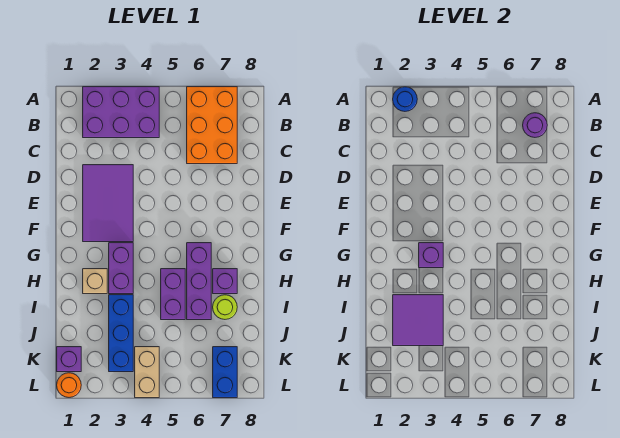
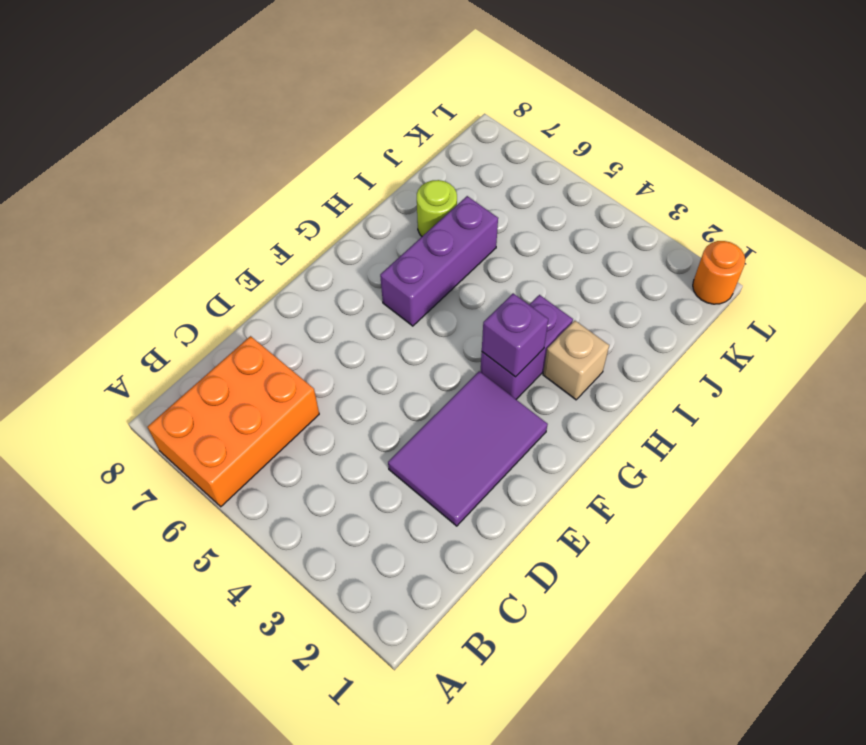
none -> purple brick A2:B4 level 1
none -> purple brick H5:I5 level 1
none -> purple brick H7 level 1

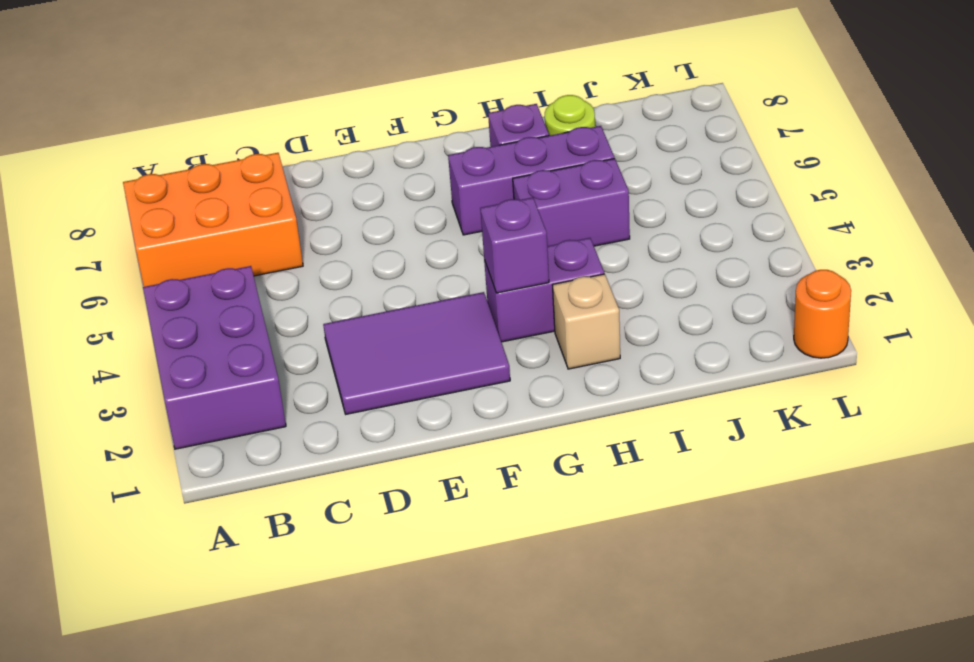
none -> blue brick I3:K3 level 1
none -> purple brick K1 level 1
none -> tan brick K4:L4 level 1

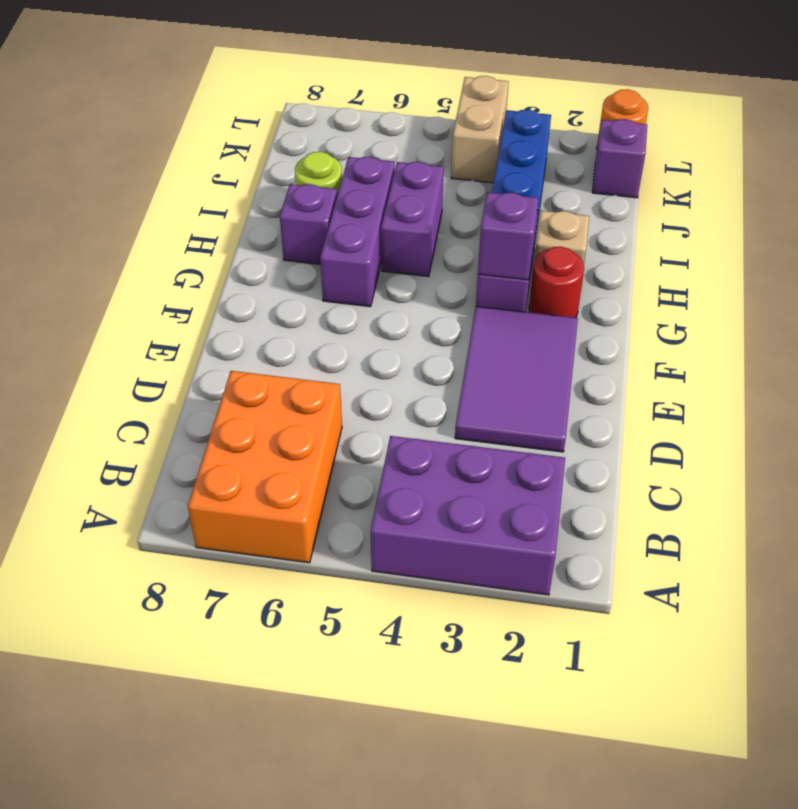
red round brick G2 level 1 -> none
none -> blue brick K7:L7 level 1
none -> blue round brick A2 level 2
none -> purple round brick B7 level 2

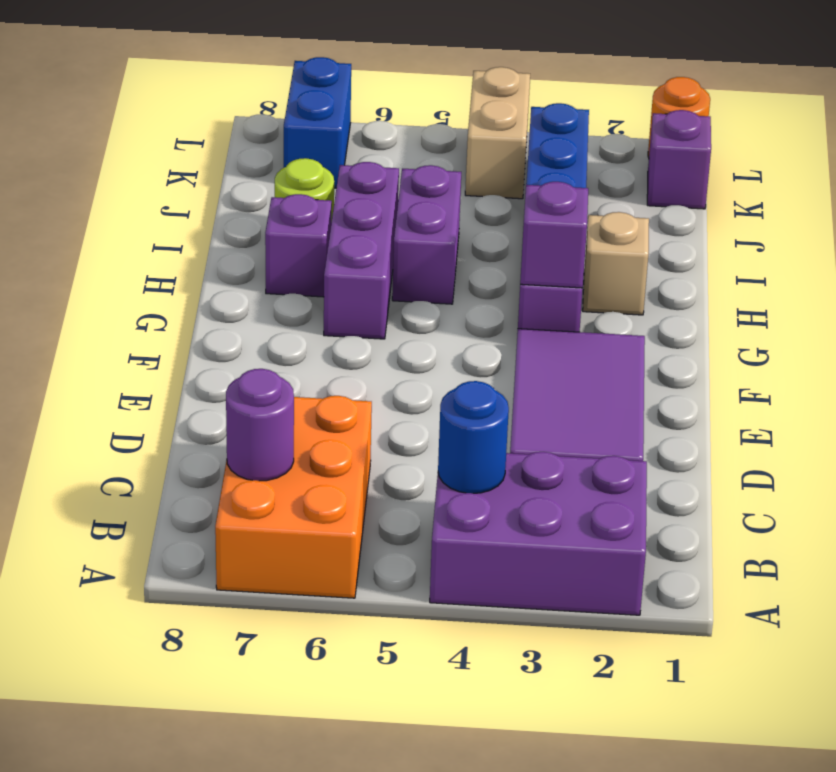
blue round brick B4 level 2 -> blue round brick A2 level 2
none -> purple tile I2:J3 level 2

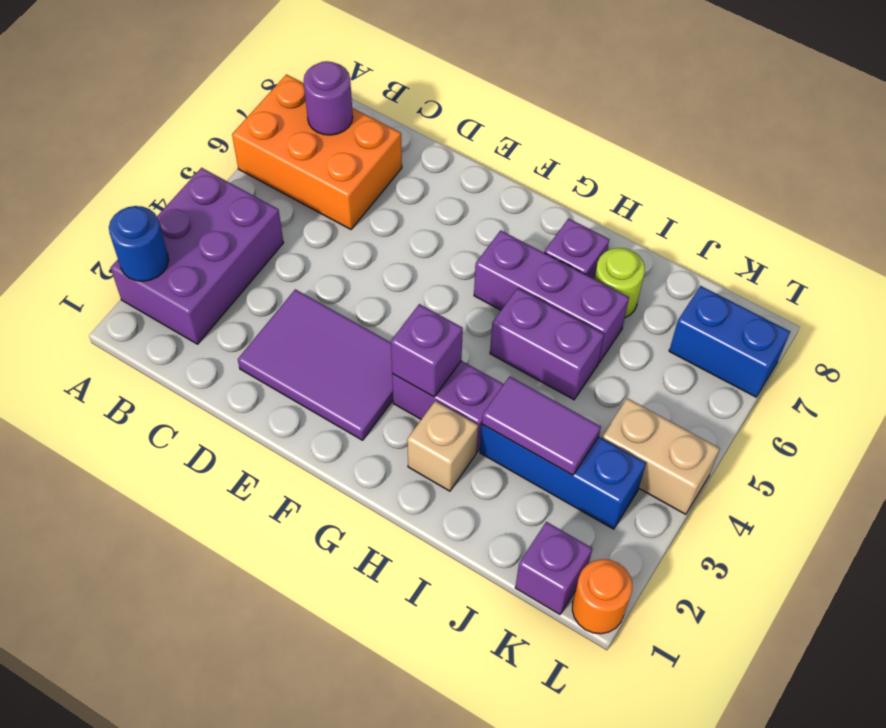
purple tile I3:J3 level 2 -> purple tile I2:J3 level 2

